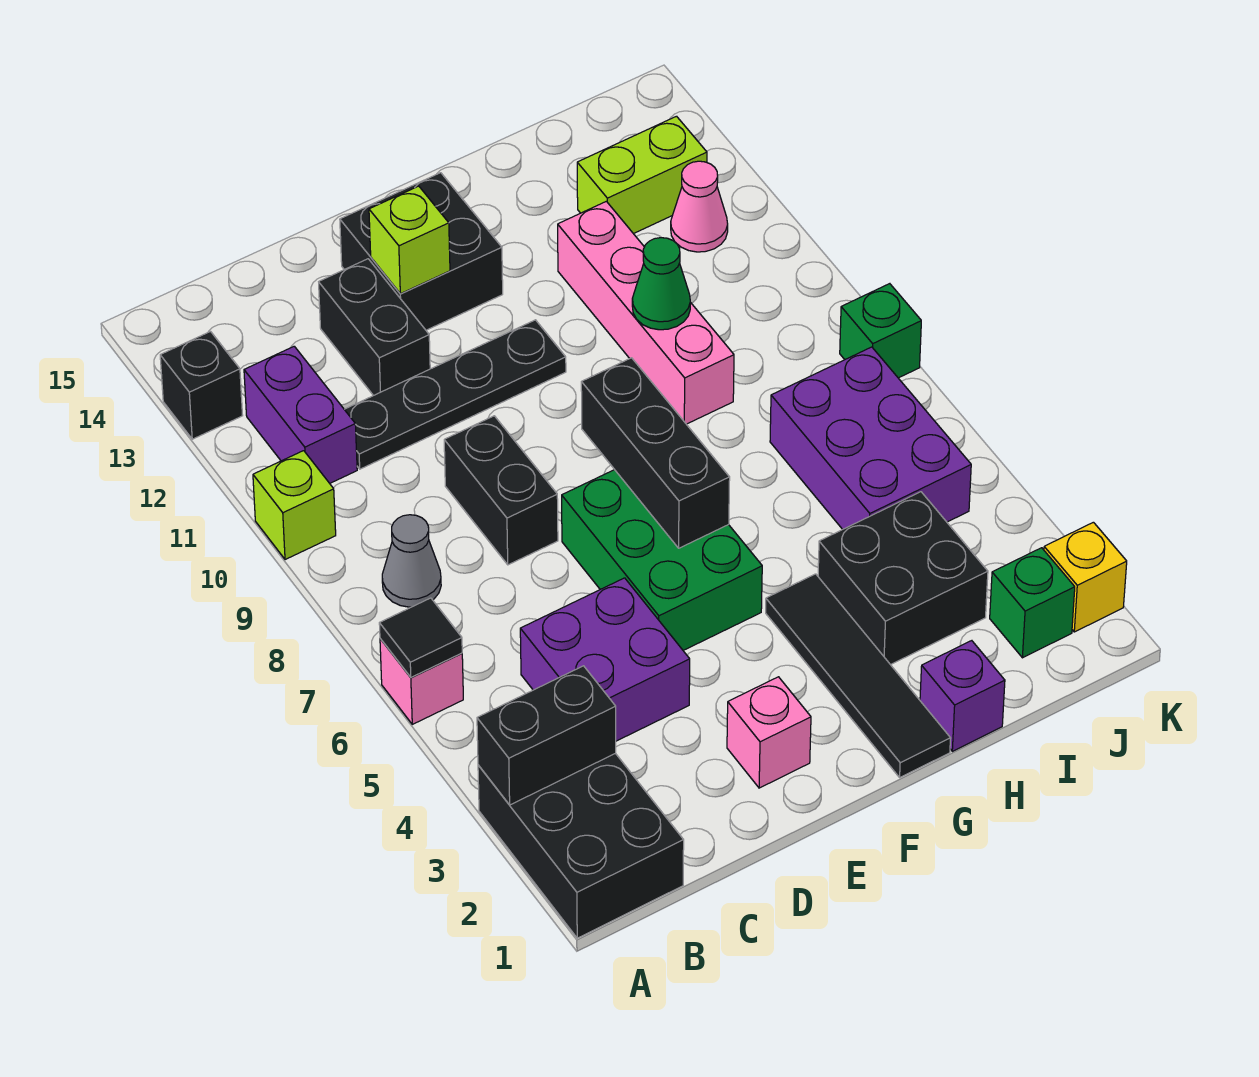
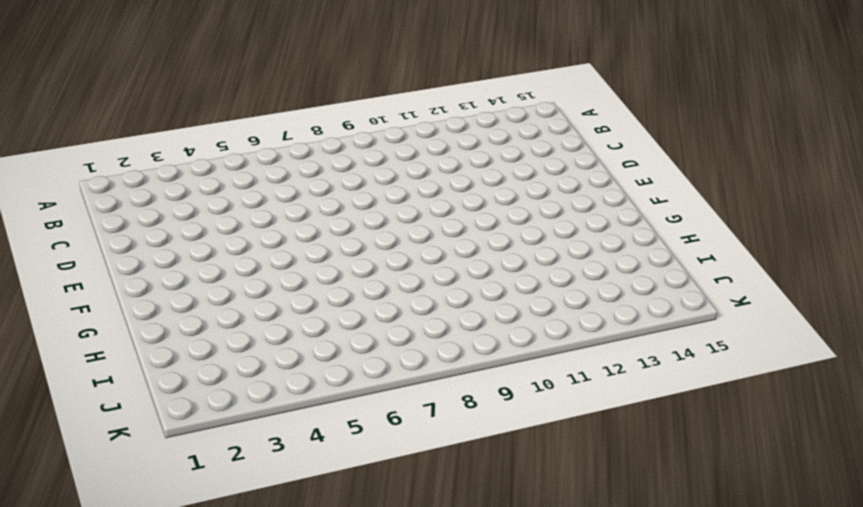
none -> black brick A1:B3 level 1
none -> pink brick A6 level 1
none -> lime brick A10 level 1

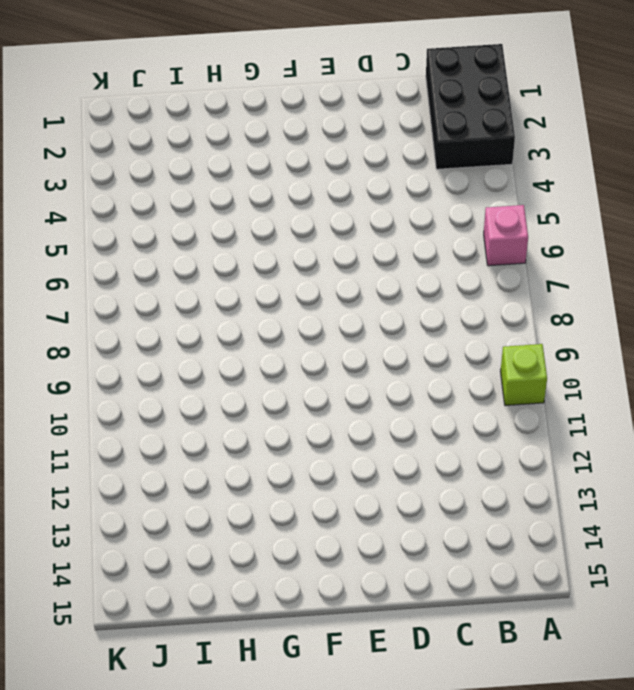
none -> black brick A13 level 1
none -> grey cone B8 level 1
none -> purple brick B11:B12 level 1

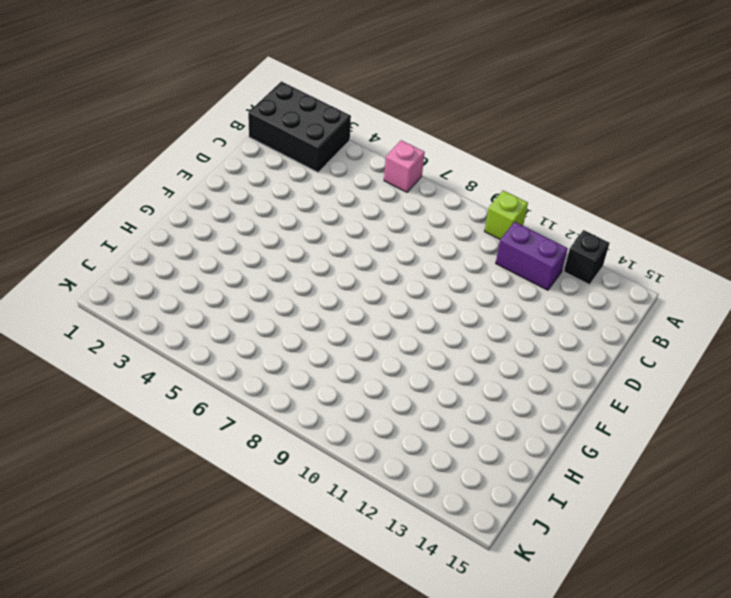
none -> grey cone B8 level 1
none -> purple brick C4:D5 level 1
none -> black plate C11:F11 level 1

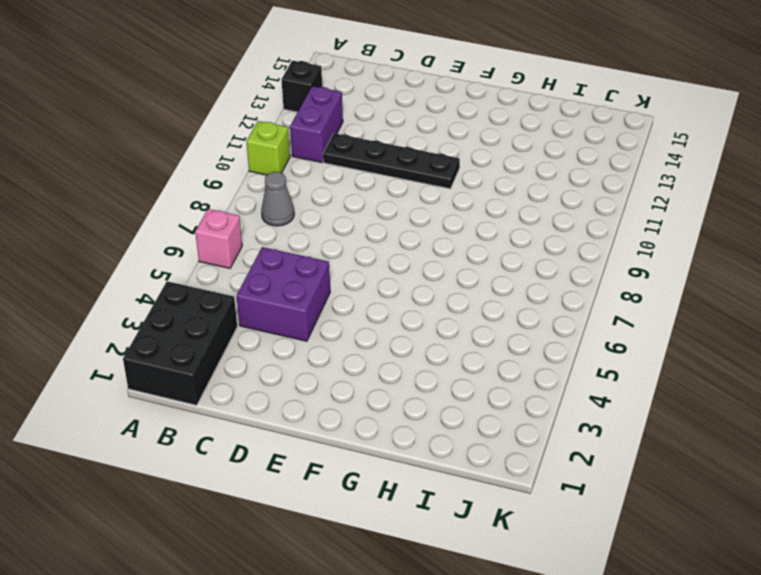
none -> black brick D8:D9 level 1
none -> black brick D12:D13 level 1
none -> pink brick E2 level 1

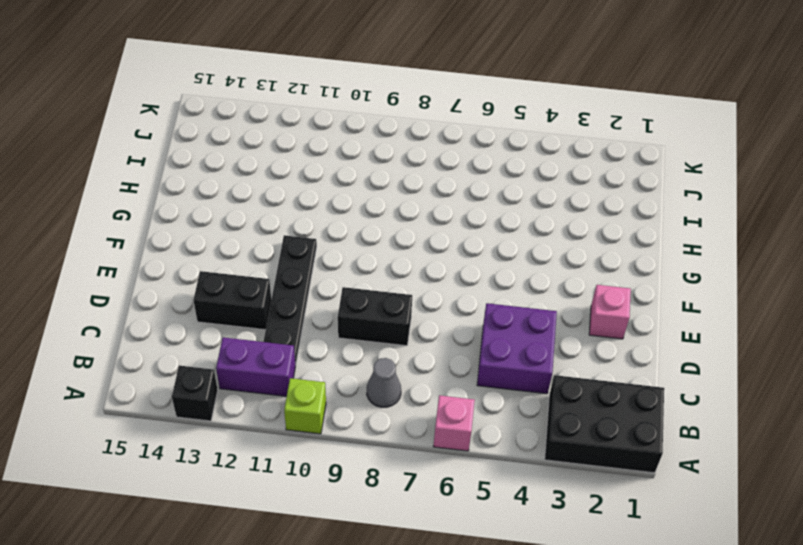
none -> green brick E5:F7 level 1
none -> black brick E13:F14 level 1
none -> black tile G1:G4 level 1

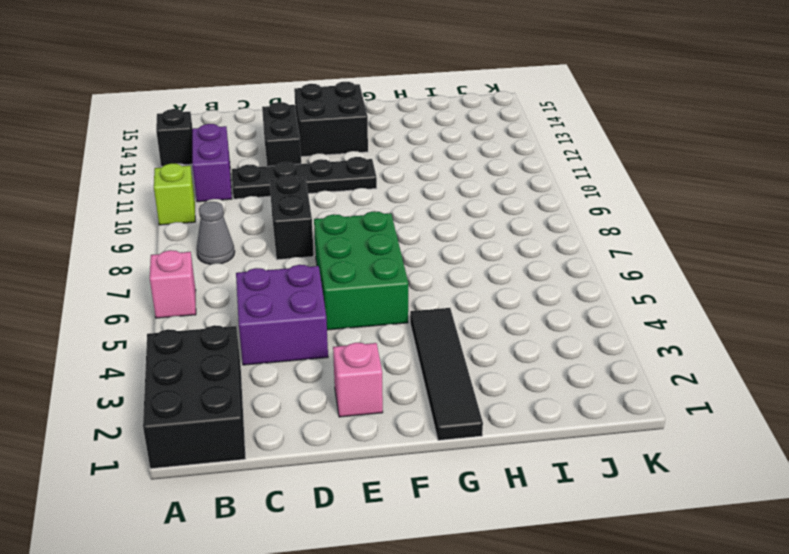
none -> purple brick H1 level 1
none -> black brick H3:I4 level 1
none -> pink brick H9:H12 level 1

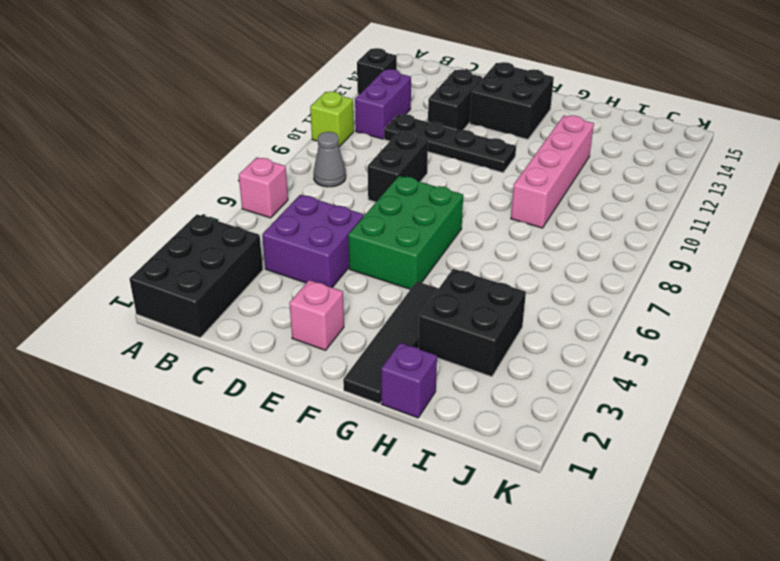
none -> purple brick I5:J7 level 1
none -> lime brick I13:J13 level 1
none -> green brick J2 level 1

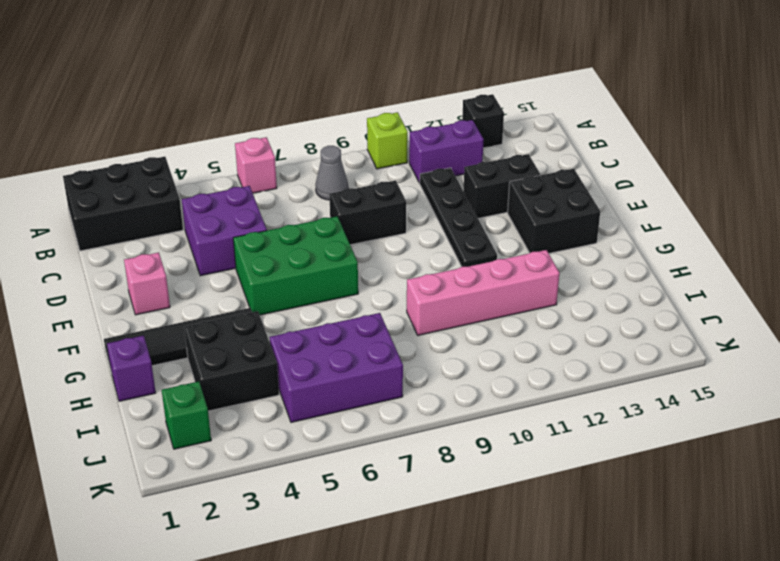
none -> lime brick I13:J13 level 1
none -> pink cone J12 level 1
none -> yellow brick K2 level 1

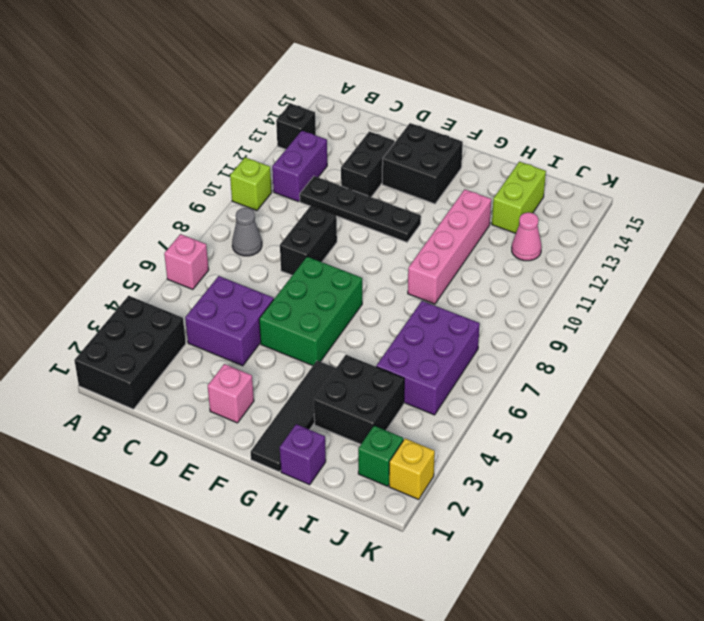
lime brick I13:I14 level 1 -> lime brick I13:J13 level 1
none -> green brick K8 level 1
none -> black brick A3:B3 level 2
none -> black tile A6 level 2

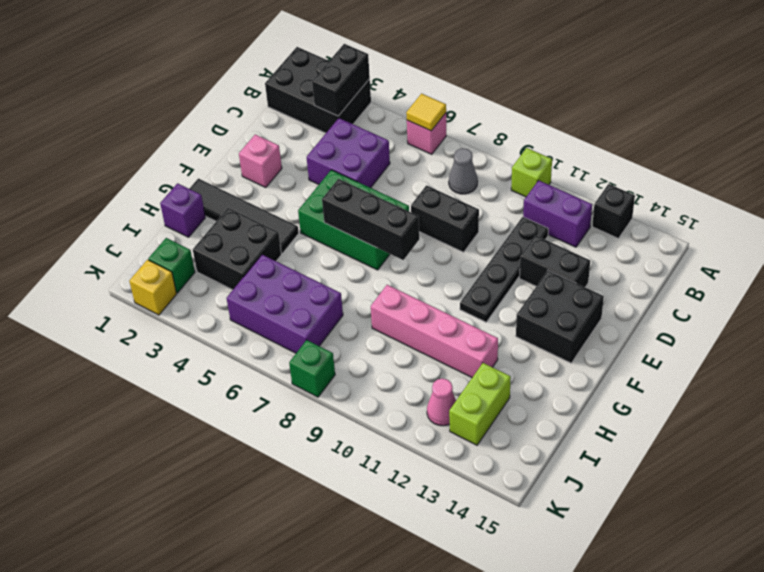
yellow tile A6 level 2 -> black tile A6 level 2
none -> lime brick E13 level 2
none -> green cone H10 level 2

